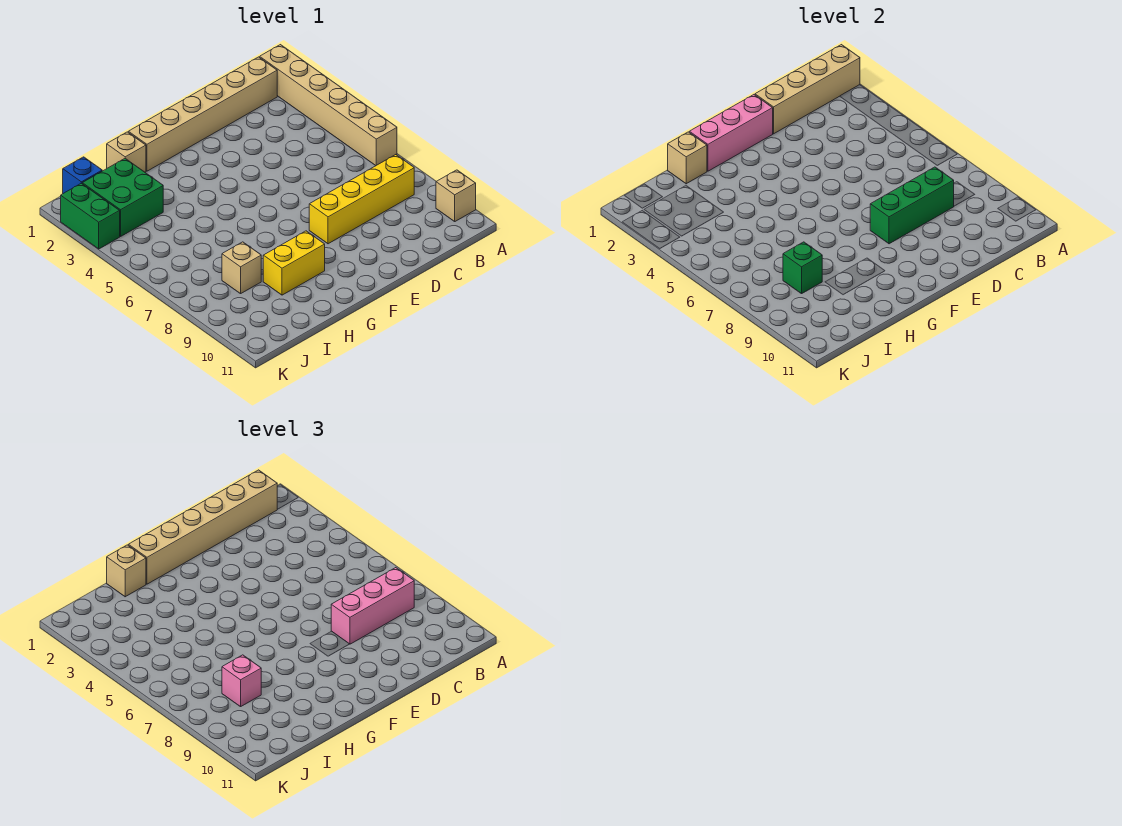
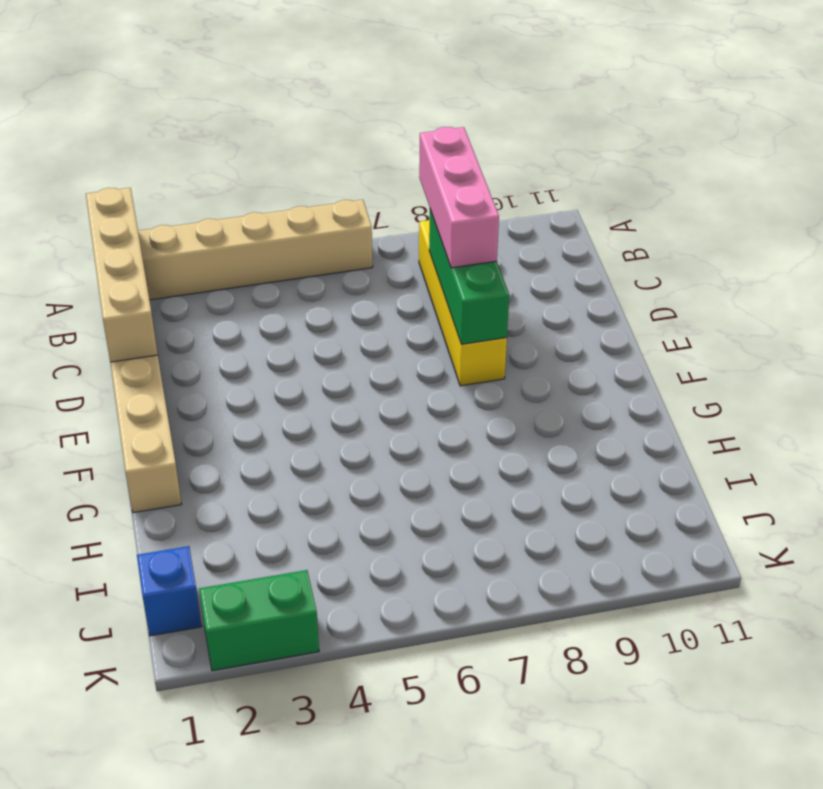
none -> tan brick A10 level 1
none -> yellow brick G9:H9 level 1
none -> tan brick H1 level 1

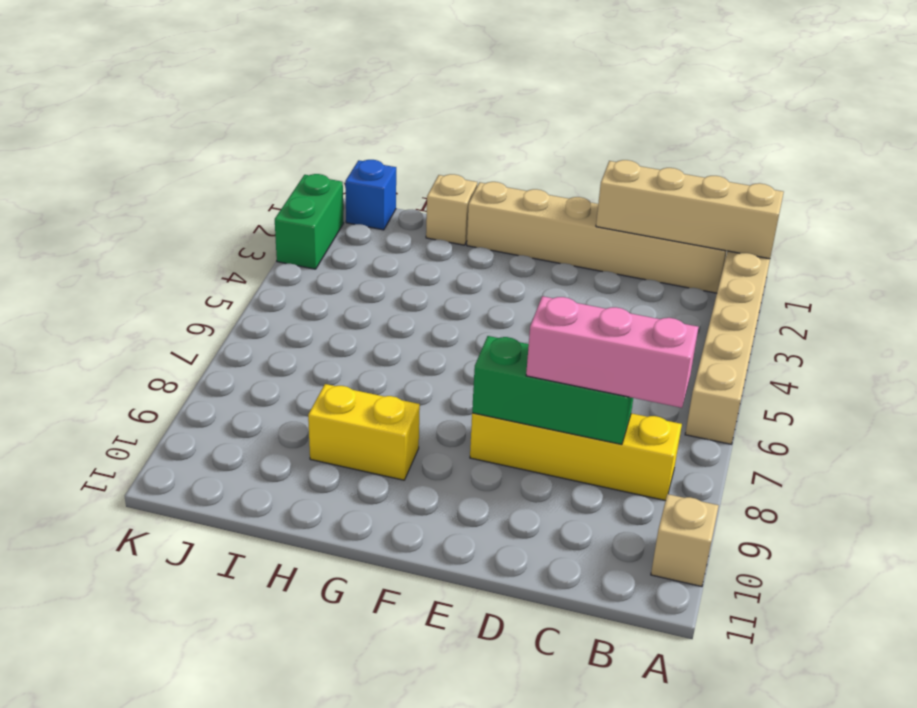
none -> green brick I2:J3 level 1
none -> tan brick I8 level 1
none -> pink brick E1:G1 level 2

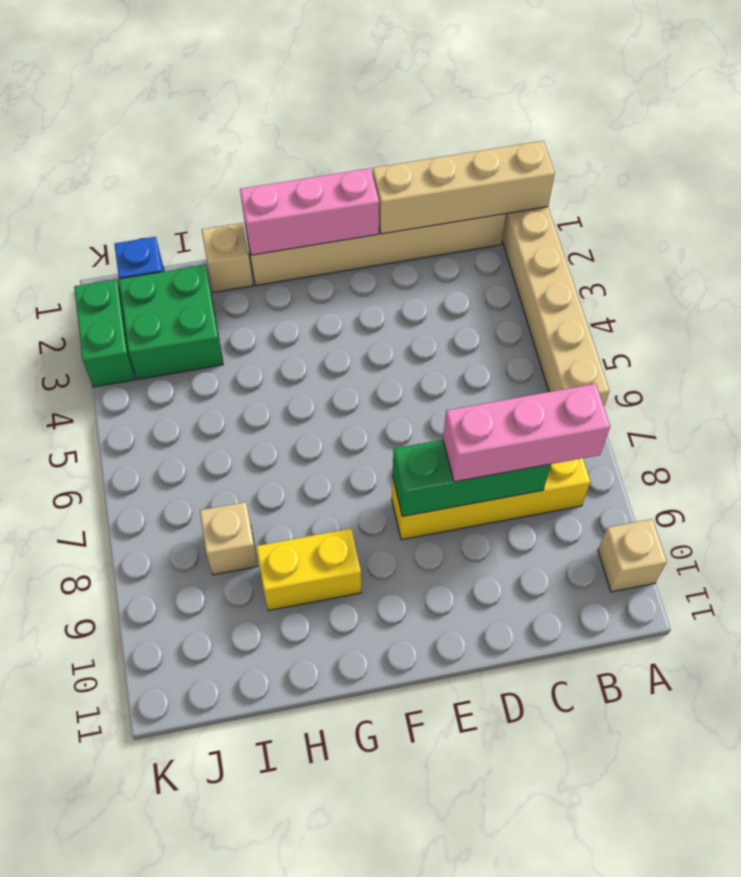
none -> tan brick H1 level 2
none -> green brick I8 level 2
none -> tan brick B1:G1 level 3

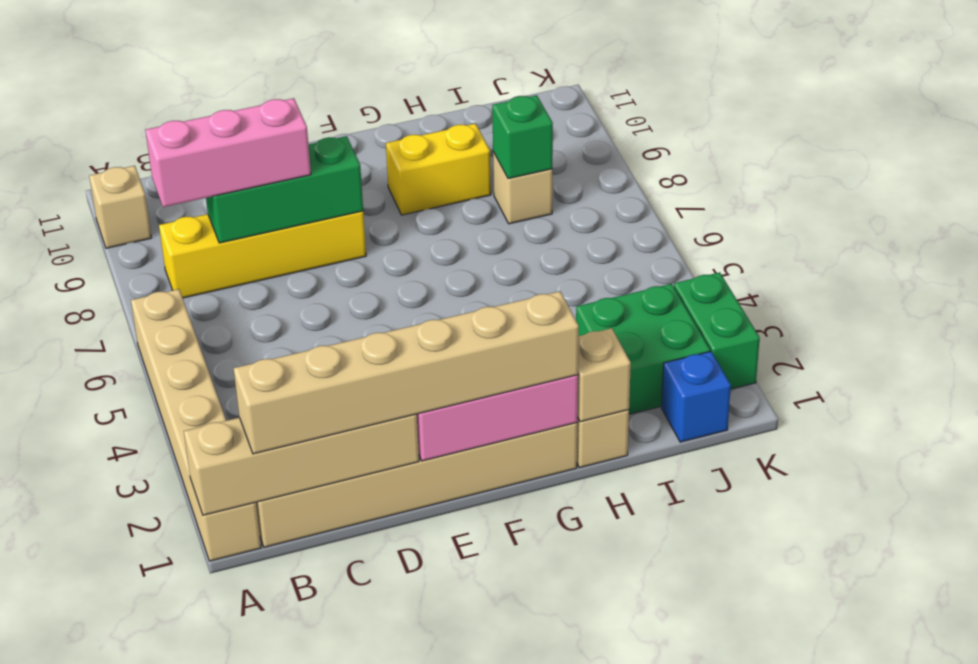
none -> tan brick H1 level 3
none -> pink brick I8 level 3

